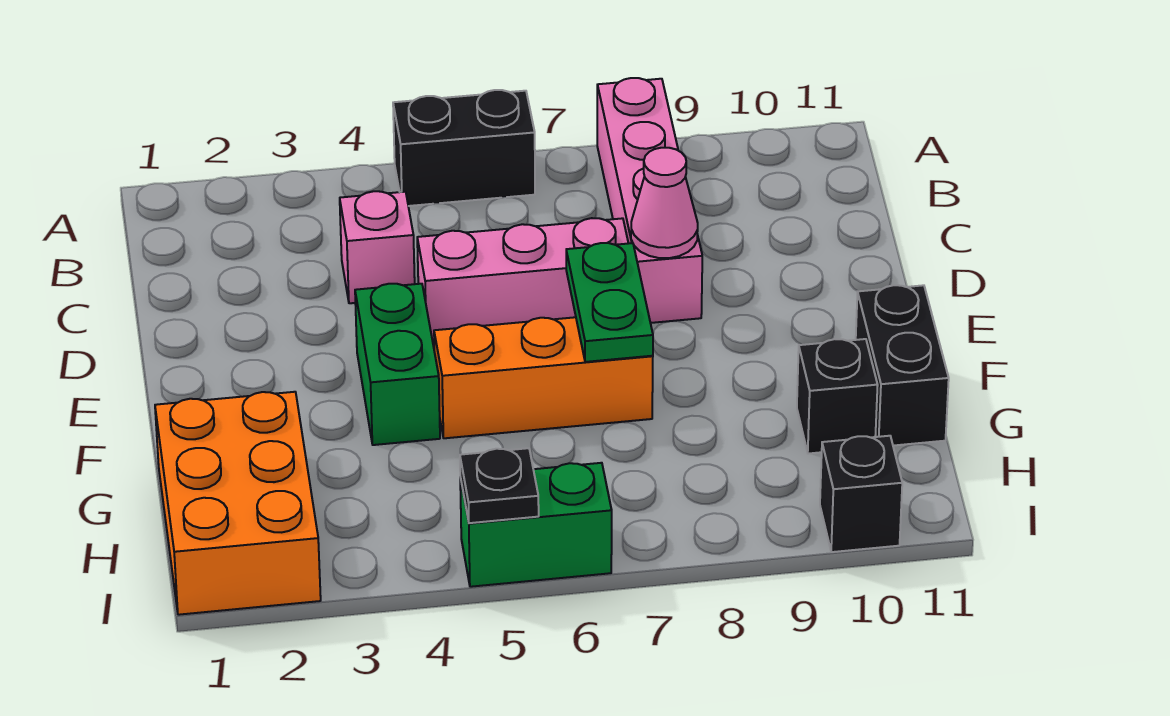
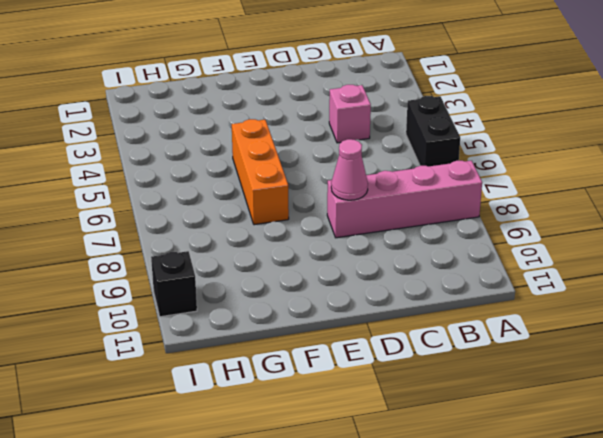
none -> pink brick D5:D7 level 1
none -> green brick E4:F4 level 1
none -> black brick F11:G11 level 1

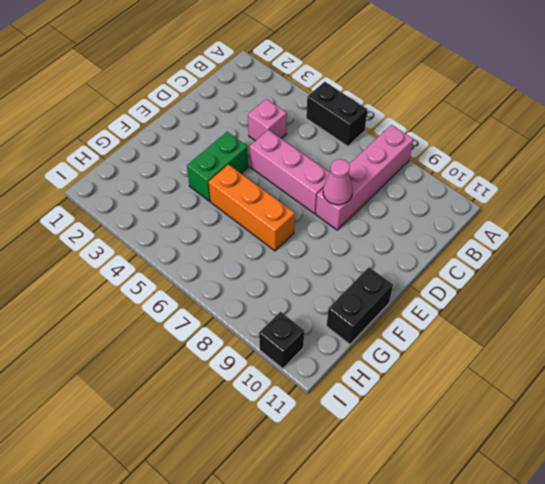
none -> orange brick G1:I2 level 1
none -> black brick G10 level 1
none -> green brick I5:I6 level 1

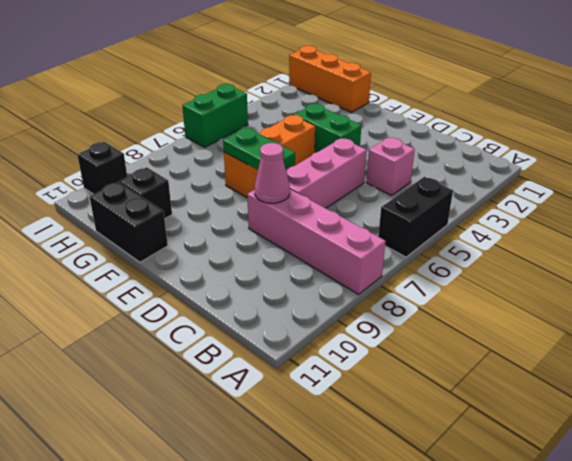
orange brick G1:I1 level 1 -> orange brick G1:I2 level 1
none -> black plate I5 level 2

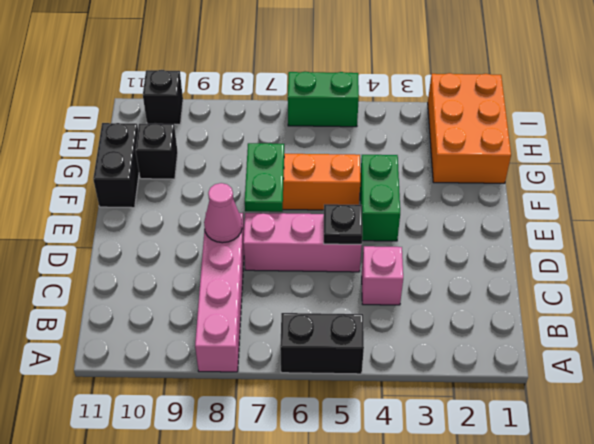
black plate D5 level 2 -> black plate I5 level 2

